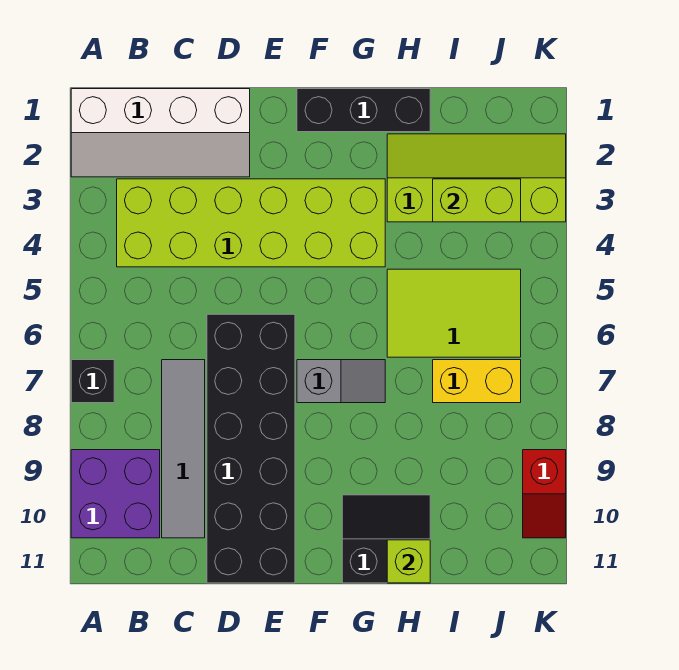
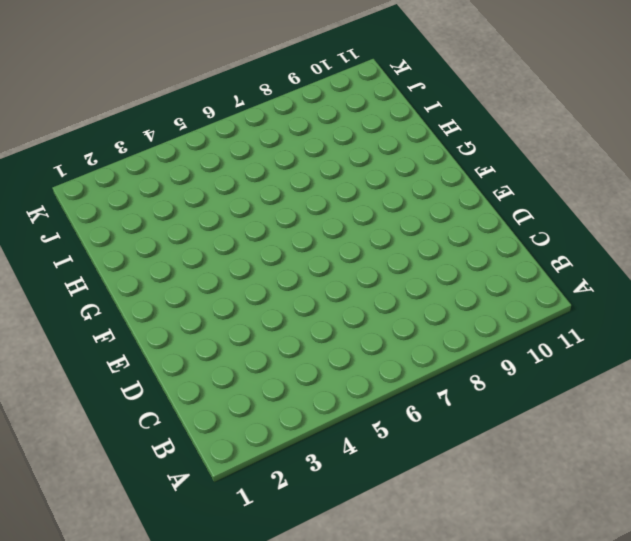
none -> white slope A1:D2 level 1 top 1
none -> black brick A7 level 1
none -> purple brick A9:B10 level 1

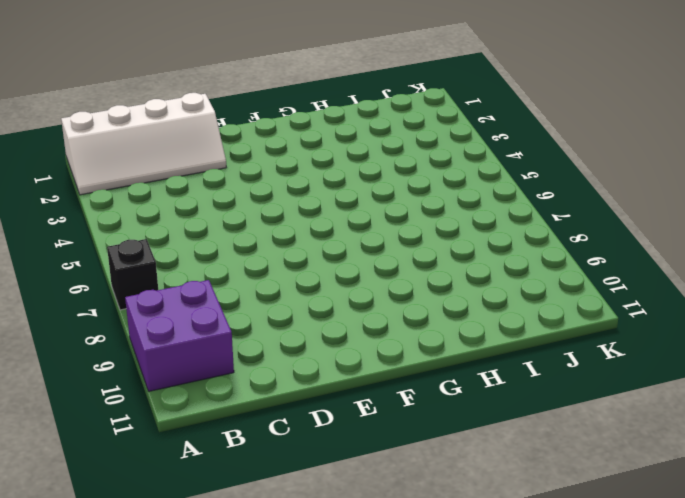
none -> lime brick B3:G4 level 1
none -> grey tile C7:C10 level 1
none -> black brick D6:E11 level 1

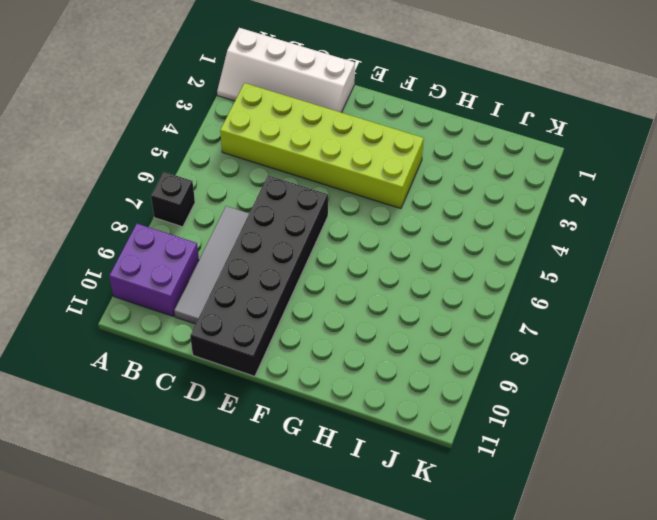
none -> black brick F1:H1 level 1
none -> grey slope F7:G7 level 1 top F
none -> black slope G10:H11 level 1 top 11

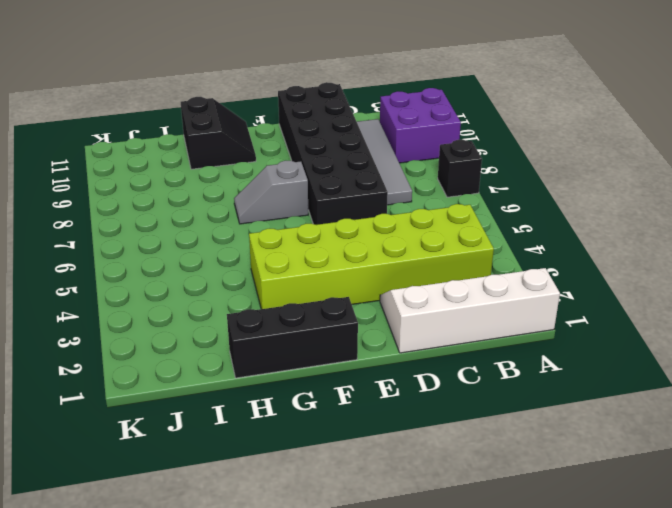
black slope G10:H11 level 1 top H -> black slope G10:H11 level 1 top 11
none -> lime slope H2:K3 level 1 top 3
none -> lime tile H5:J6 level 1
none -> yellow brick I7:J7 level 1

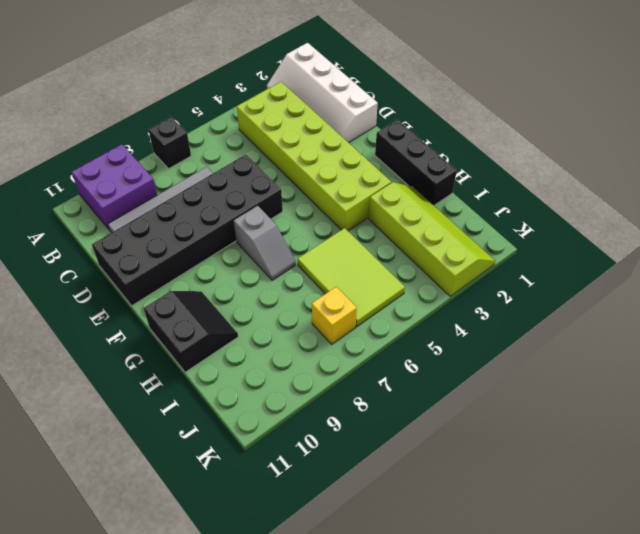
yellow brick J7 level 1 -> yellow brick I7:J7 level 1
none -> red slope K9:K10 level 1 top 9
none -> lime brick H11 level 2
none -> lime brick I3:J3 level 2

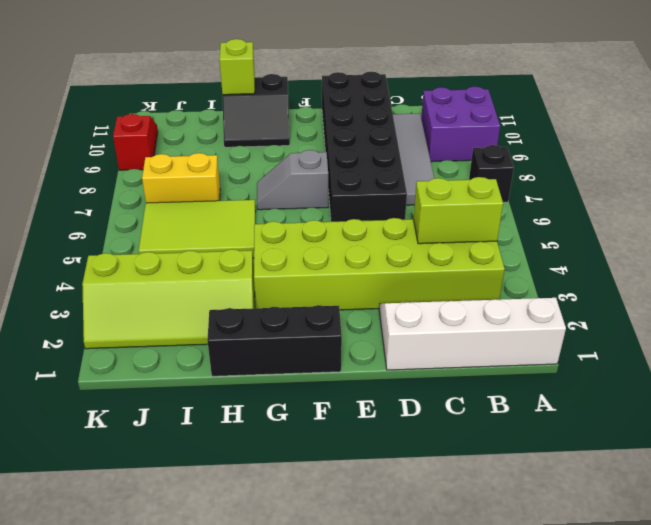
lime brick B4:C4 level 2 -> lime brick I3:J3 level 2

